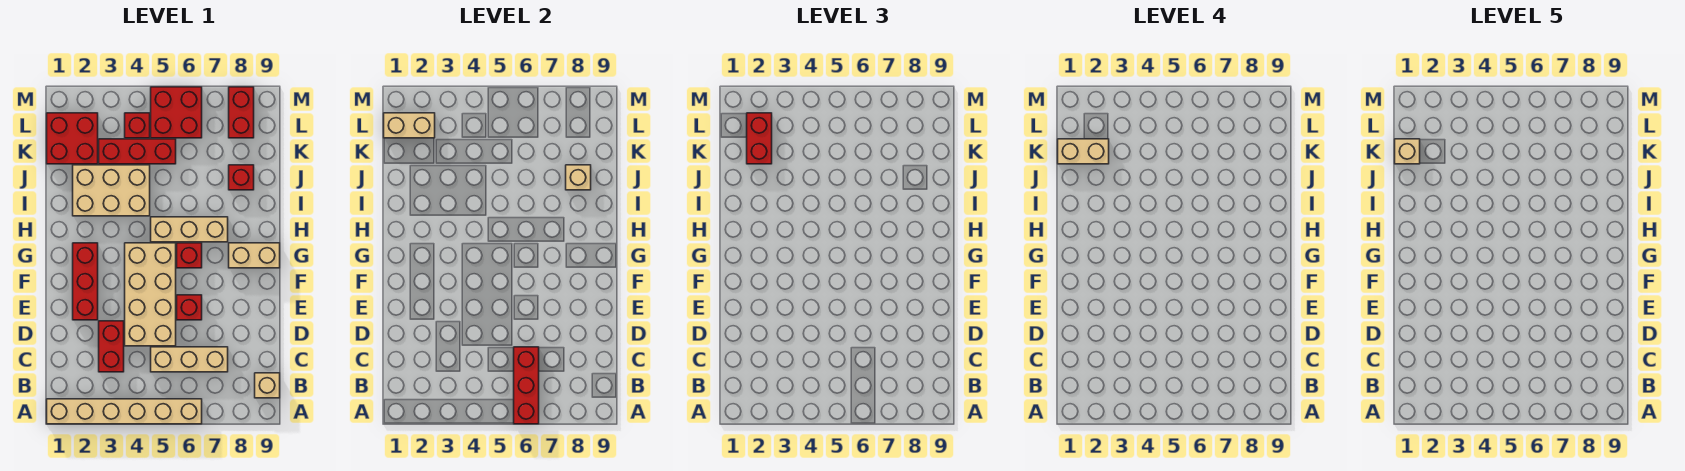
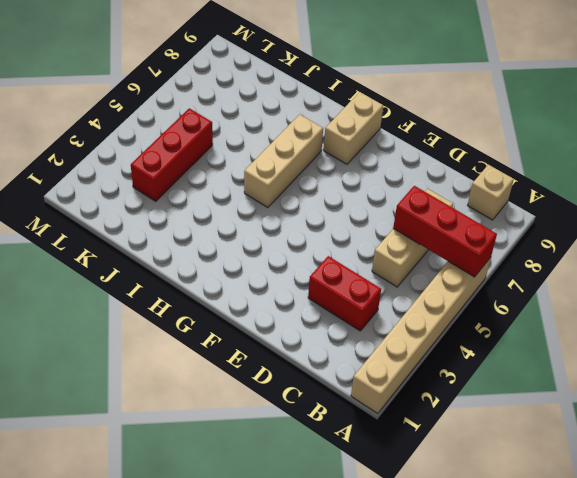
none -> tan brick D4:G5 level 1
none -> red brick E2:G2 level 1
none -> red brick E6 level 1

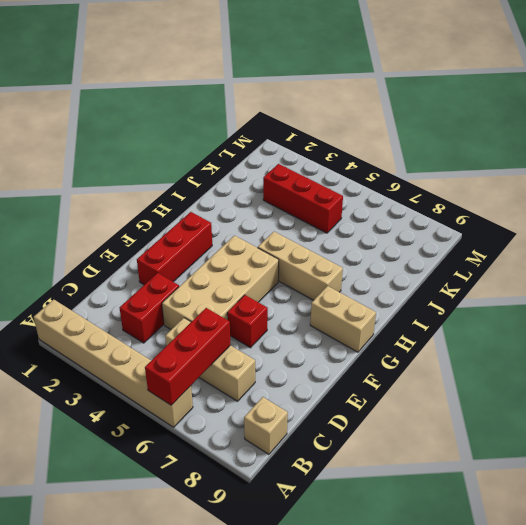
none -> red brick G6 level 1
none -> tan brick I2:J4 level 1
none -> red brick J8 level 1

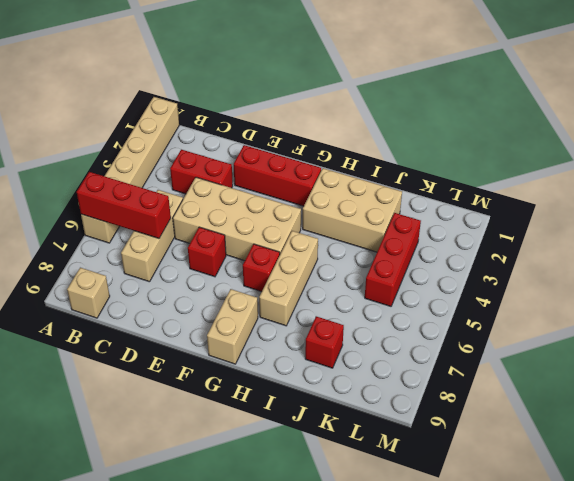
tan brick H2:J3 level 1 -> tan brick I2:J4 level 1
none -> red brick K1:L2 level 1
none -> red brick L4 level 1
none -> red brick L5:M6 level 1

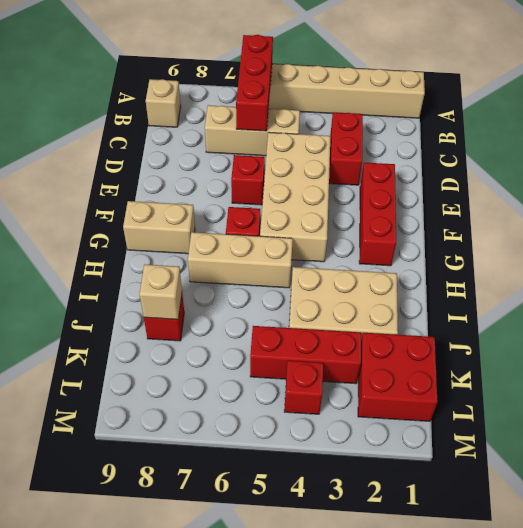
none -> red brick L5:M6 level 1
none -> red brick L8:M8 level 1
none -> tan brick L1:L2 level 2

